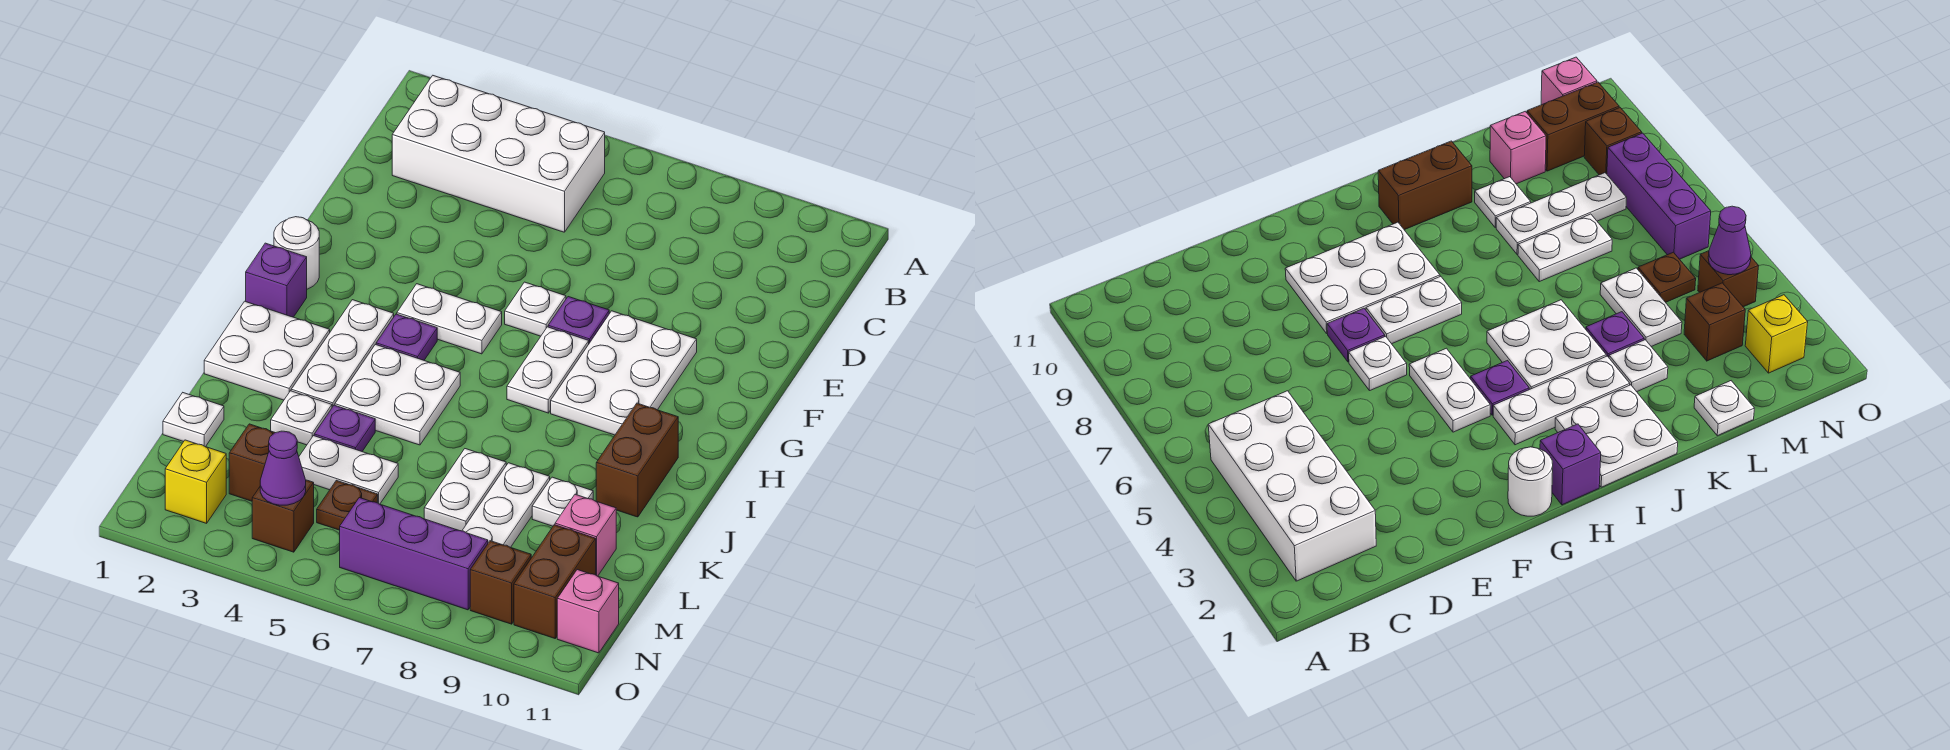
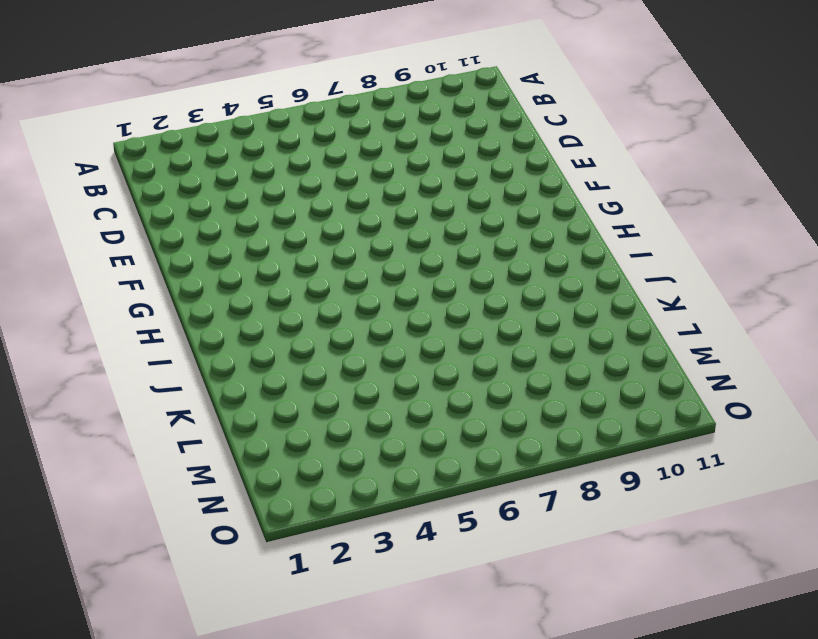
none -> white brick B2:C5 level 1
none -> white plate F6 level 1
none -> purple plate F7 level 1
none -> white plate F8:H9 level 1

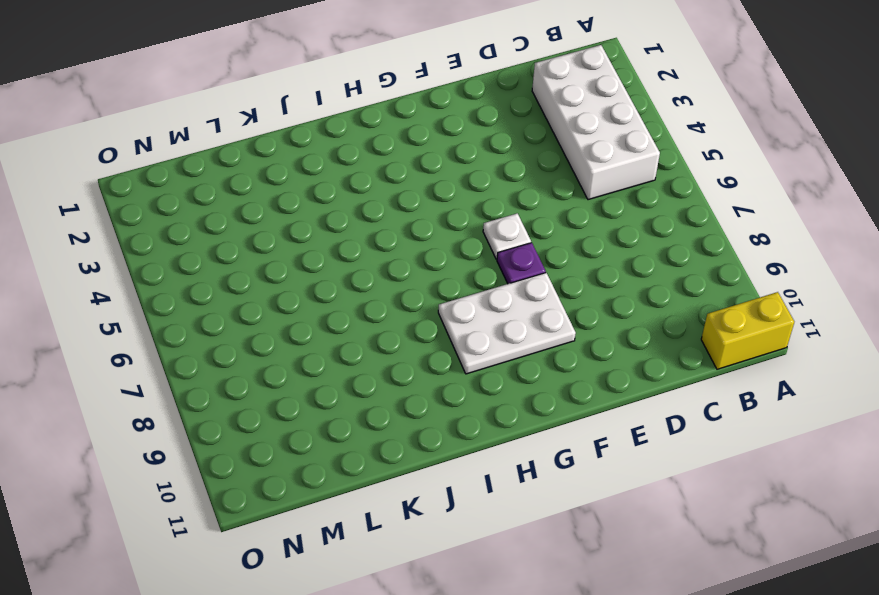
yellow brick A11:B11 level 1 -> none
none -> white round brick G1 level 1
none -> white plate G4:G5 level 1
none -> white plate G7:H7 level 1
none -> purple brick H1 level 1

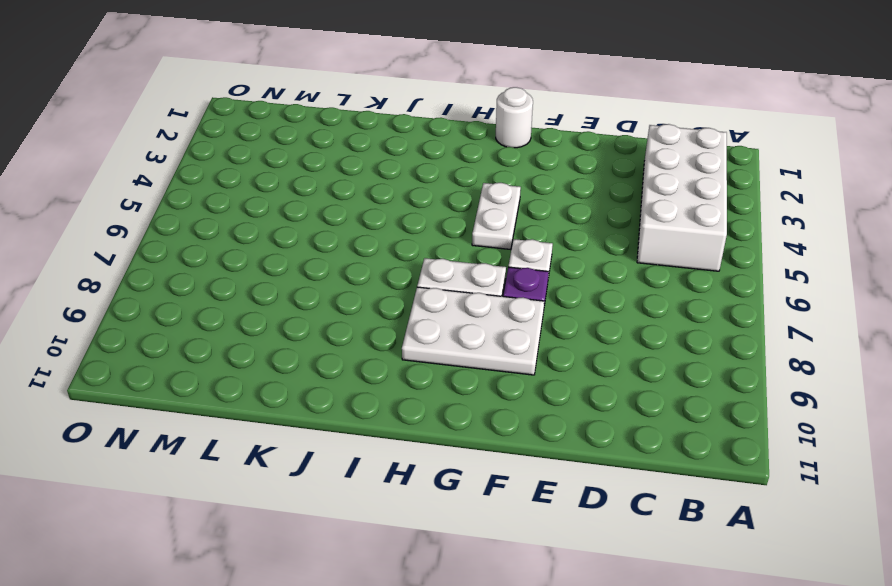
none -> purple brick H1 level 1
none -> white plate H3:J3 level 1
none -> purple plate H4 level 1
none -> white plate I1:J2 level 1

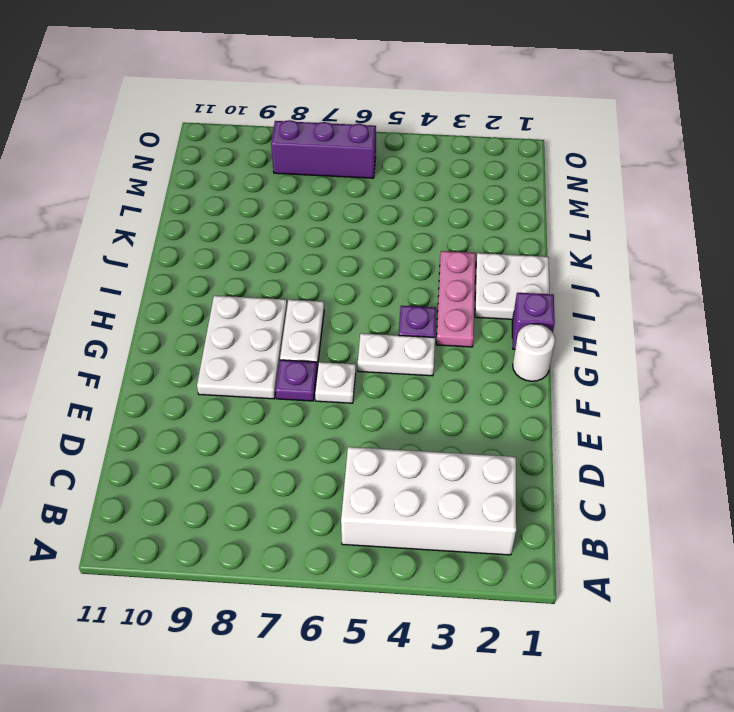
pink plate H3:J3 level 1 -> white plate H3:J3 level 1
none -> white plate I4:J5 level 1
none -> brown brick I10:J10 level 1
none -> white plate K3 level 1
none -> purple plate K4 level 1

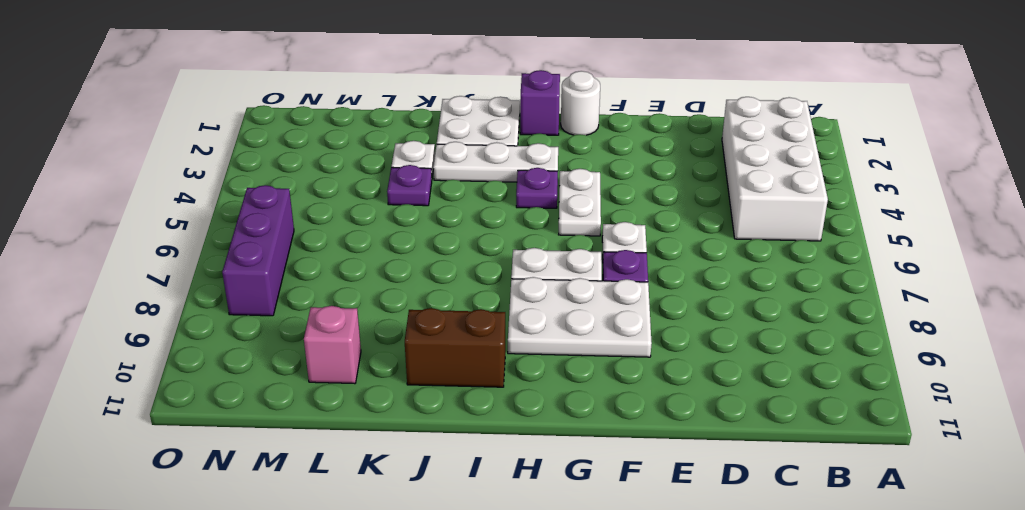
none -> white plate I4:J5 level 1
none -> white plate K7:L7 level 1
none -> white plate K8:M8 level 1
none -> white plate K9 level 1

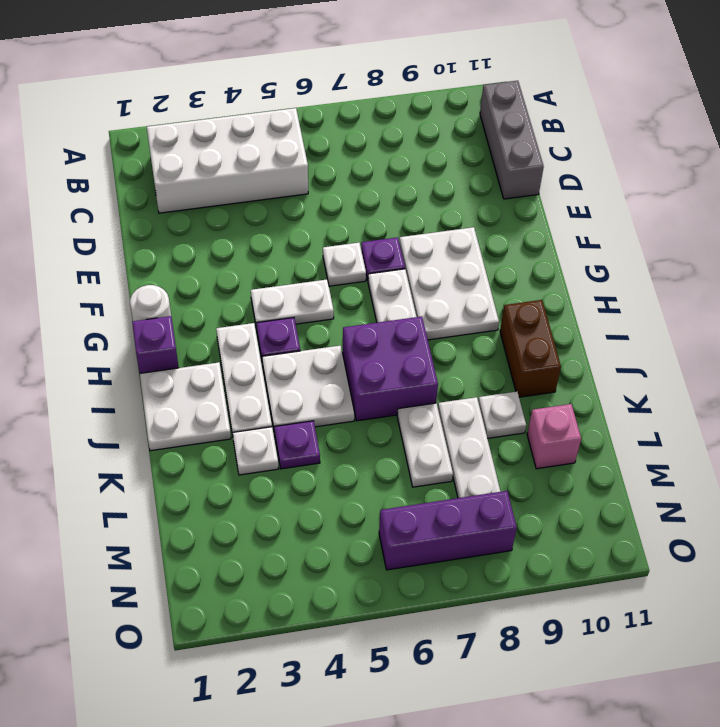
grey brick B11:D11 level 1 -> none
purple brick I6:J7 level 1 -> none
none -> white plate L1 level 1
none -> white plate L4:L5 level 1
none -> brown brick M3 level 1
none -> brown plate M5 level 1

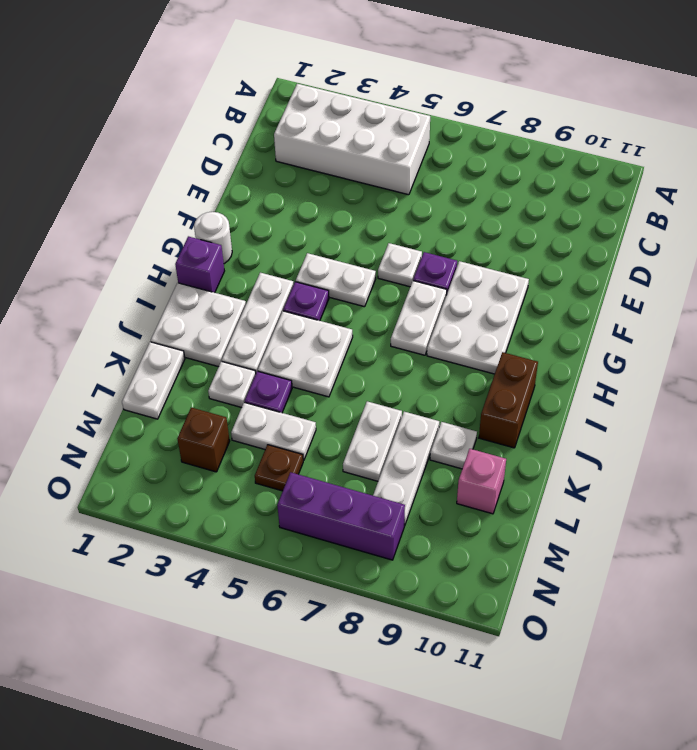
white plate K1:L1 level 1 -> white plate L1 level 1
none -> brown brick M10:N10 level 1
none -> yellow brick N2 level 1
none -> brown brick N4 level 1
none -> brown brick N9 level 1

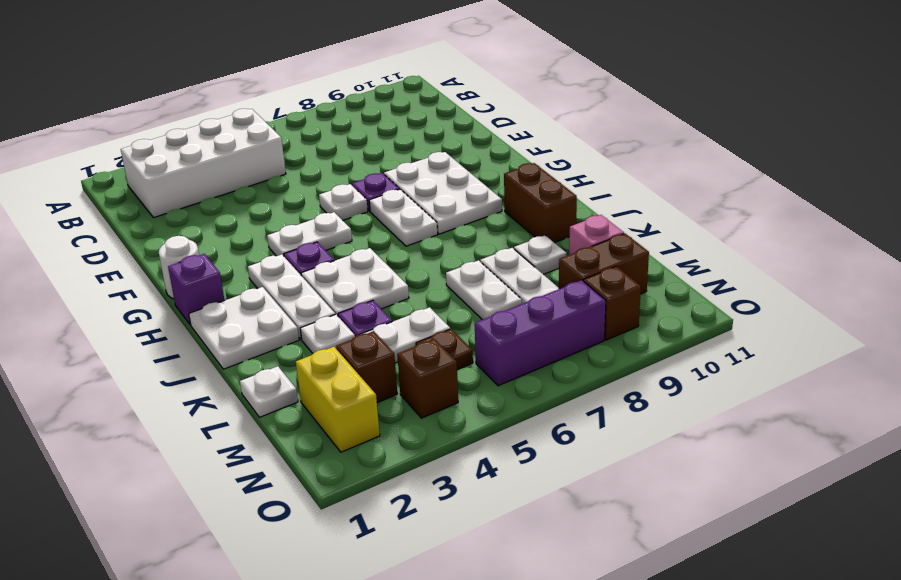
yellow brick M2:N2 level 1 -> yellow brick N2 level 1
brown brick M9:M10 level 1 -> brown brick M10:N10 level 1
none -> pink brick N11 level 1
none -> purple cone N4 level 2

